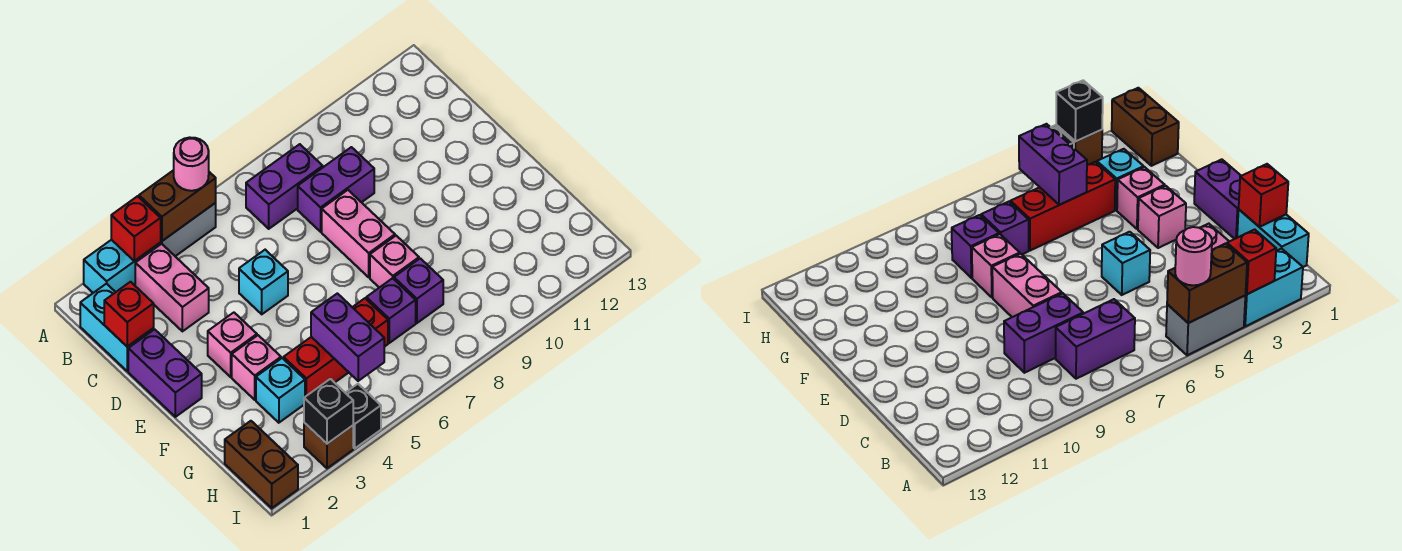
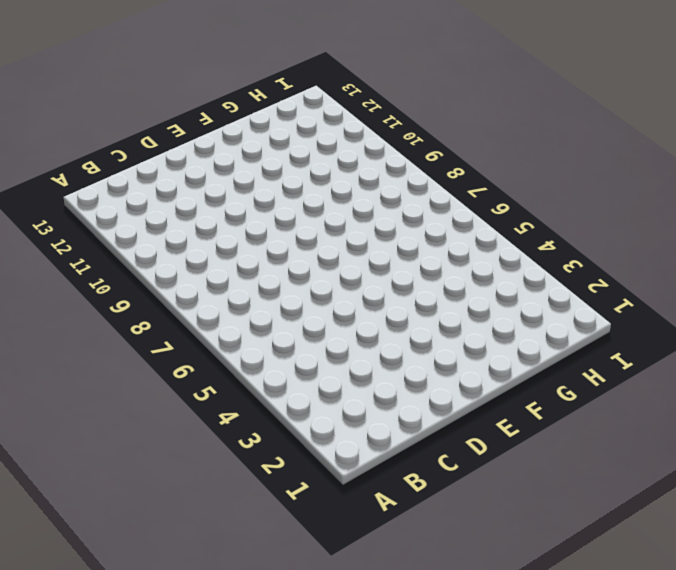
none -> cyan brick A2:A3 level 1
none -> grey brick A4:A5 level 1
none -> cyan brick B1:C1 level 1

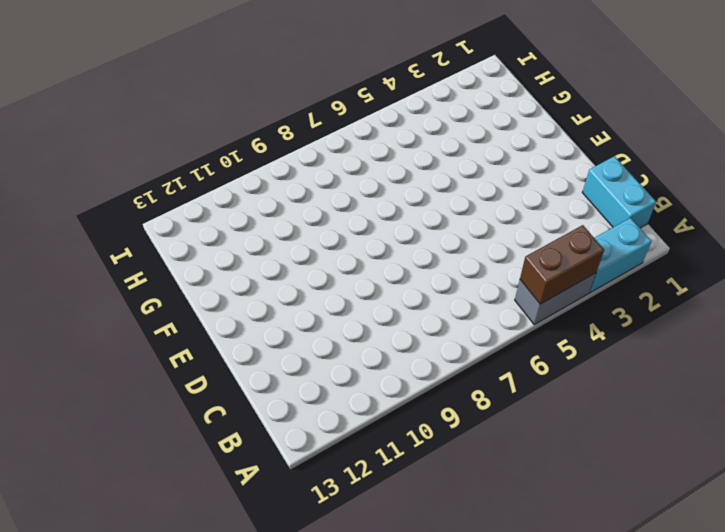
none -> pink brick B3:C3 level 1
none -> purple brick B7:B8 level 1
none -> purple brick C8:C9 level 1

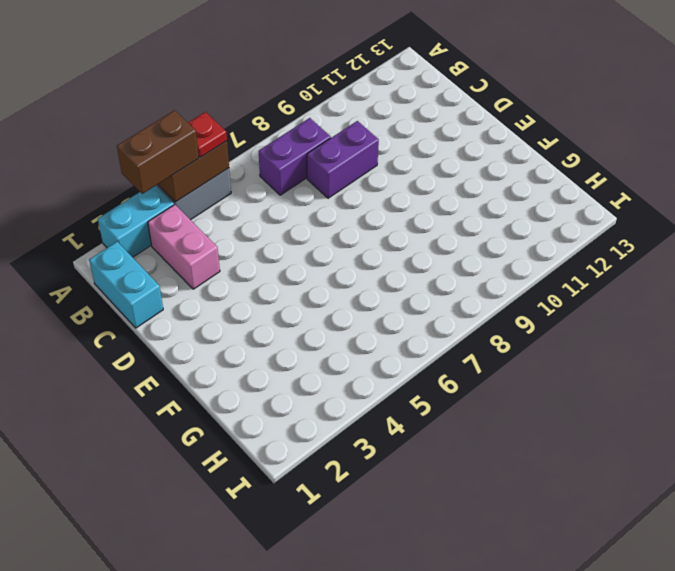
brown brick A3:A4 level 3 -> brown brick H1:I1 level 1
red plate A5 level 3 -> pink round brick A5 level 3
none -> purple brick D1:E1 level 1
none -> cyan brick D5 level 1
none -> pink brick D8:E8 level 1

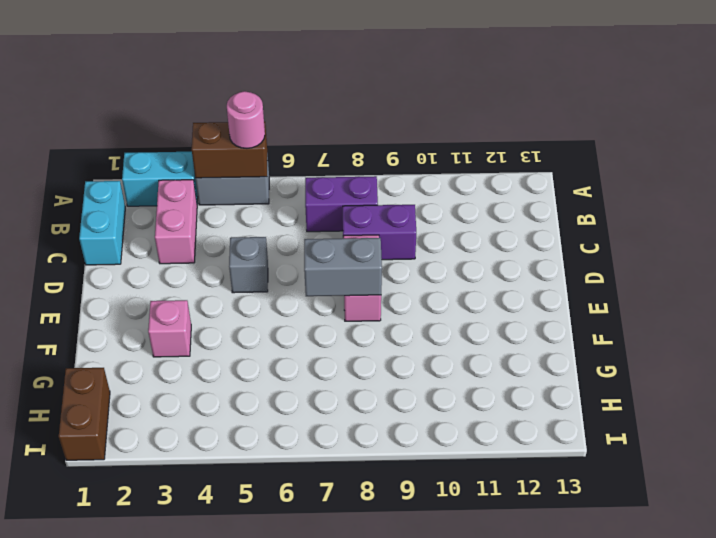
grey brick D5 level 1 -> cyan brick D5 level 1
grey brick E7:E8 level 2 -> none
none -> purple brick D1:E1 level 1
none -> pink brick E3 level 1
none -> pink brick F8 level 1

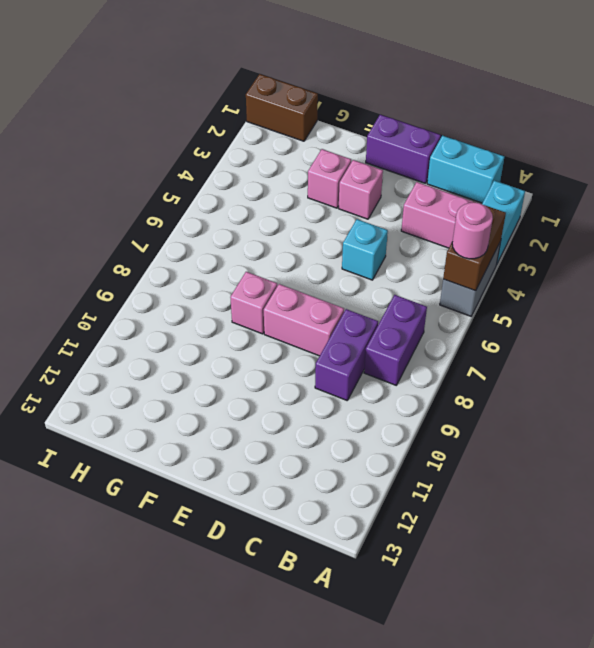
none -> cyan brick G3 level 1
none -> red brick G4:G6 level 1
none -> purple brick G7 level 1

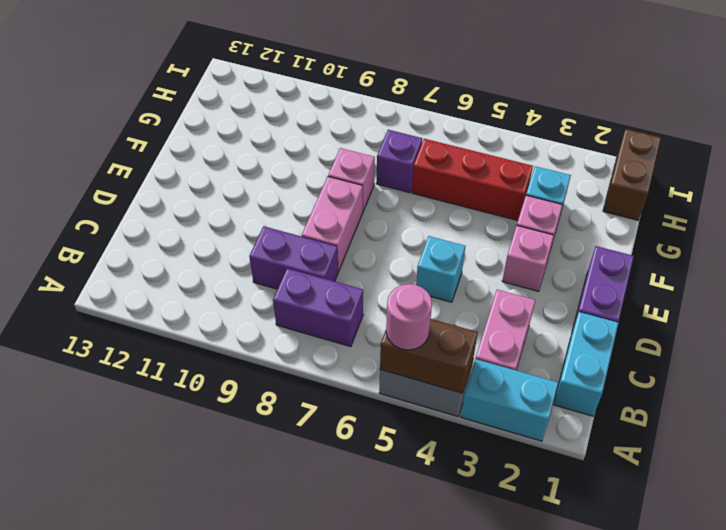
none -> purple brick G8 level 1
none -> brown brick I3 level 1
none -> black brick I4 level 1

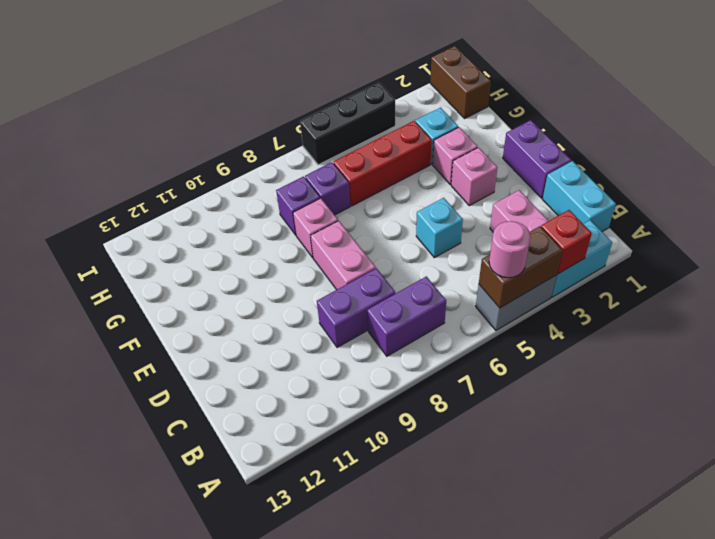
black brick I4:I6 level 1 -> black brick I4 level 1
none -> brown brick I3 level 1
none -> red brick C1 level 2
none -> purple brick G5:H5 level 2

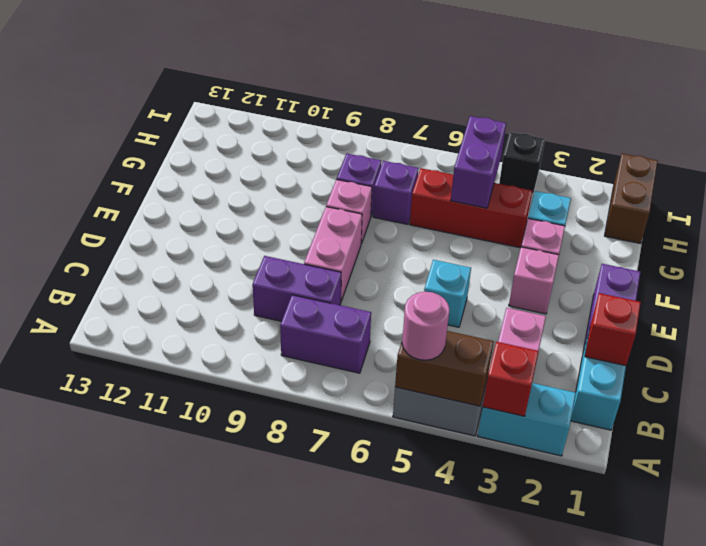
none -> brown brick I3 level 1
none -> black brick I3 level 2

